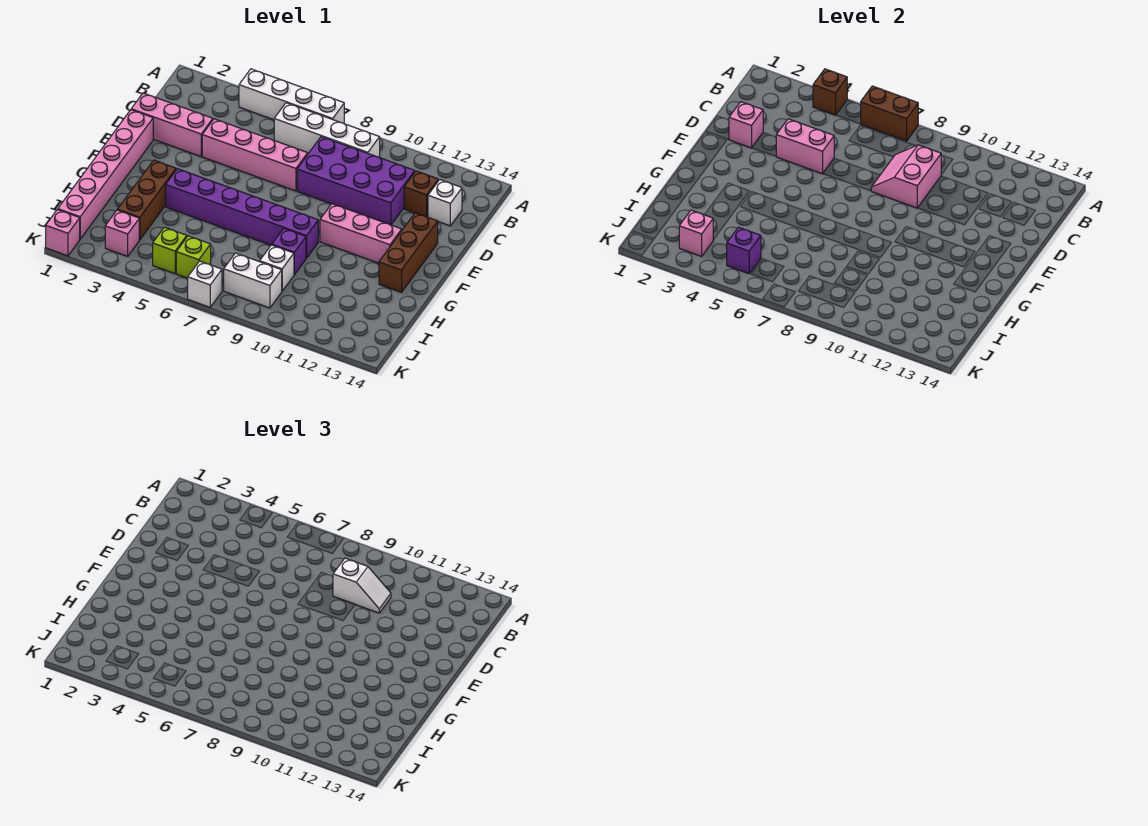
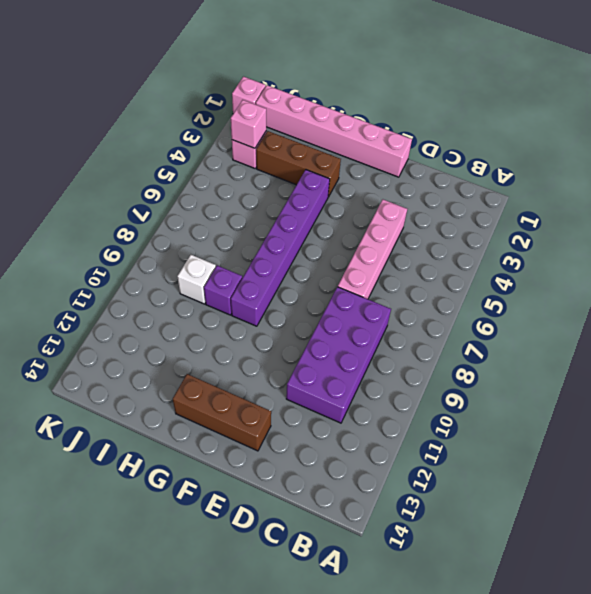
none -> white brick A4:A7 level 1
none -> white brick B6:B9 level 1
none -> brown brick C12 level 1

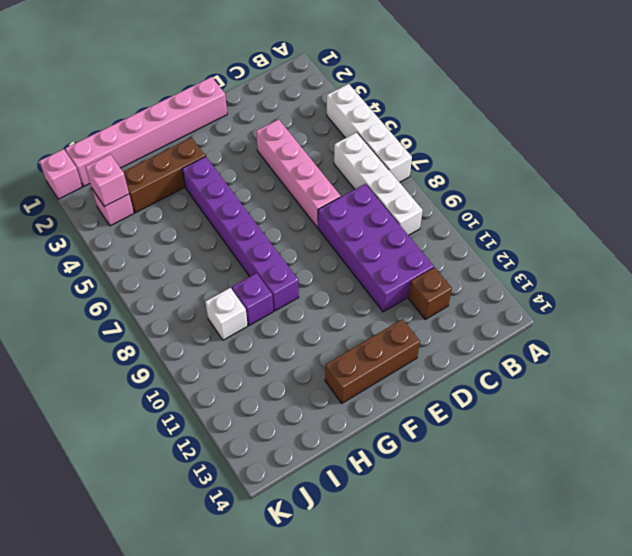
none -> white brick C13 level 1
none -> pink brick D1:D3 level 1
none -> pink brick F10:F12 level 1

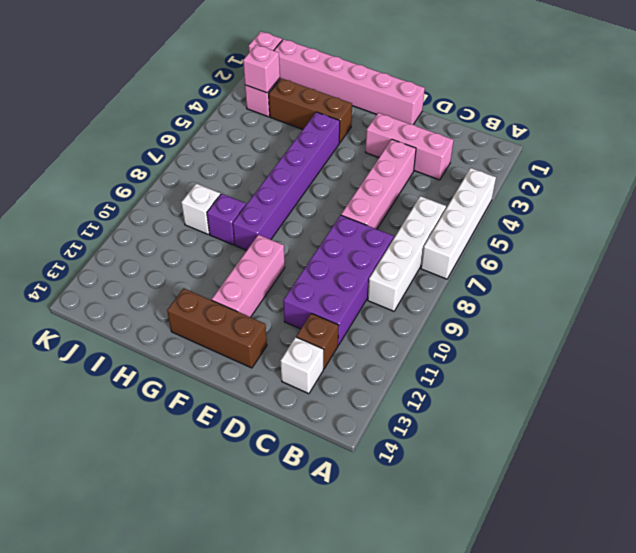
pink brick C3:E3 level 1 -> pink brick D1:D3 level 1
none -> lime brick J5 level 1
none -> lime brick J6 level 1
none -> white brick J8:J9 level 1

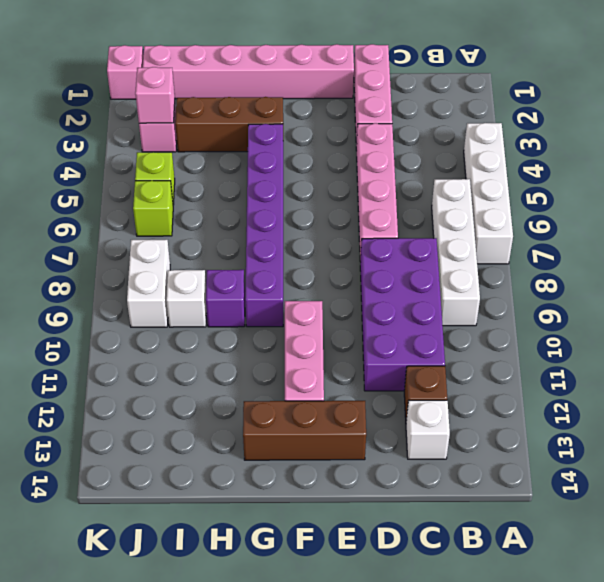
none -> white brick K7 level 1
none -> brown brick A4 level 2
none -> brown brick A6:A7 level 2

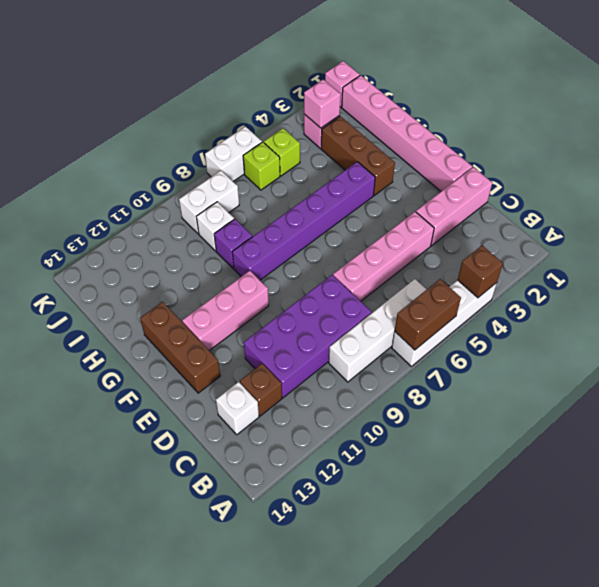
white brick K6:K7 level 1 -> white brick K7 level 1
none -> pink slope C8:D9 level 2 top 9
none -> pink brick D2 level 2
none -> pink brick D4:D5 level 2

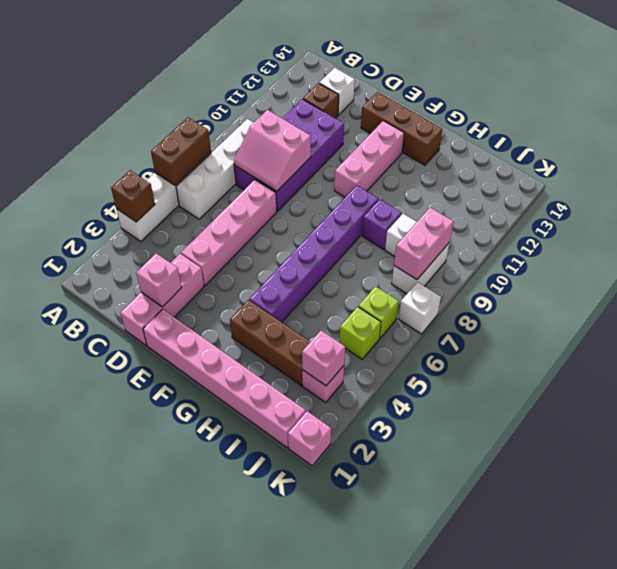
pink brick J8:J9 level 2 -> pink brick D4:D5 level 2
none -> purple brick J5 level 2
none -> white slope C9:C10 level 3 top 9

